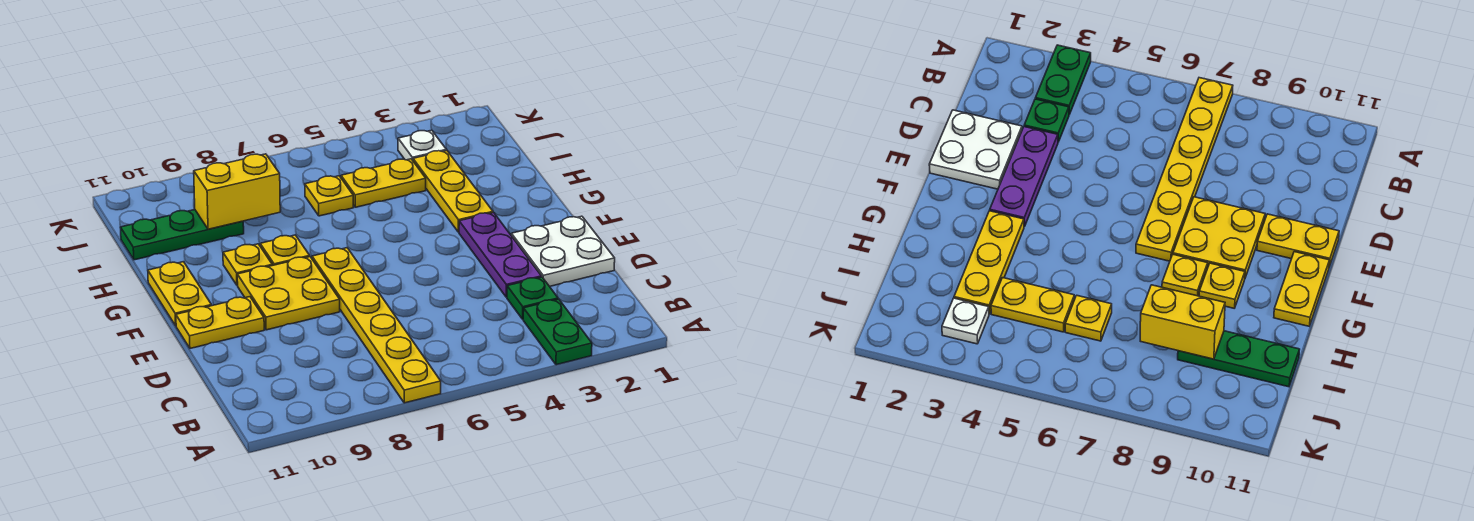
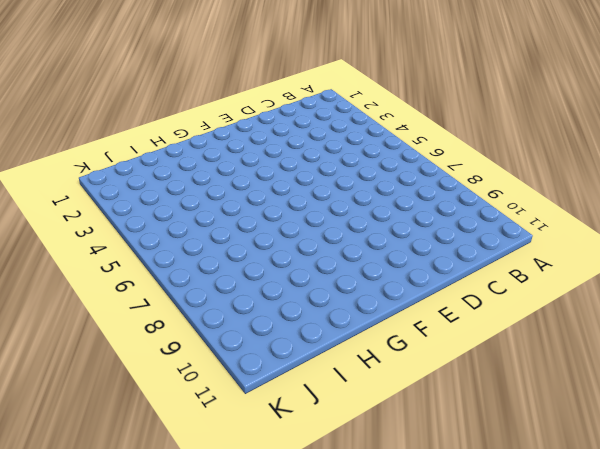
none -> green plate A3:B3 level 1
none -> yellow plate A7:F7 level 1
none -> green plate C3 level 1

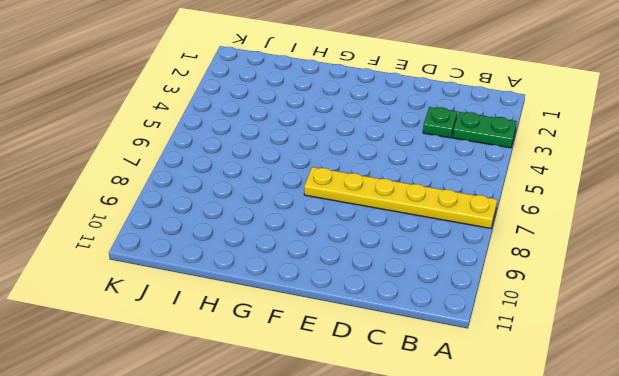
none -> white plate D1:E2 level 1
none -> purple plate D3:F3 level 1
none -> yellow plate E8:F9 level 1

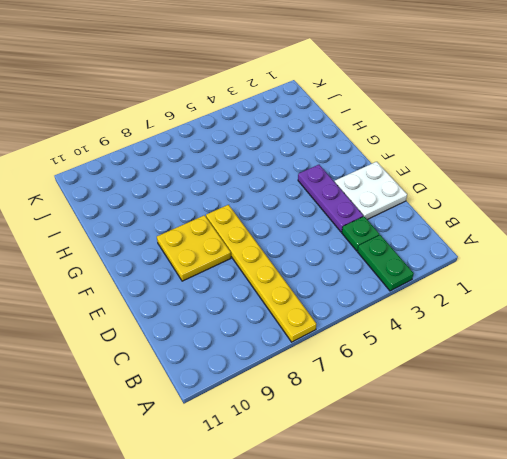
none -> yellow plate E10:E11 level 1
none -> yellow plate F11:G11 level 1
none -> yellow plate G3:I3 level 1

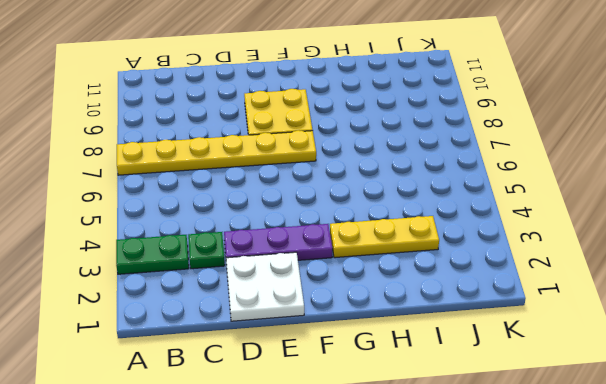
none -> yellow plate E10:E11 level 1
none -> yellow plate F11:G11 level 1
none -> yellow plate G8 level 1

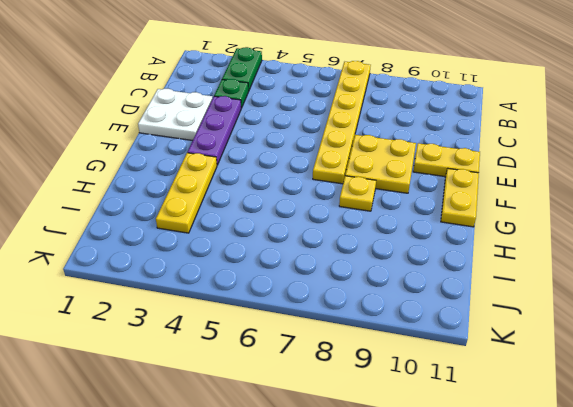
none -> yellow plate G9 level 1
none -> yellow plate I4:I5 level 1
none -> yellow plate I6 level 1

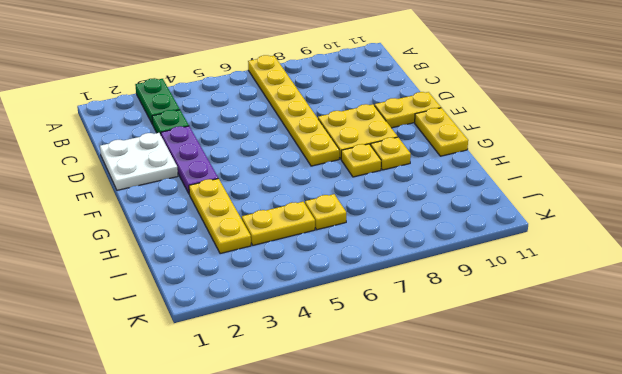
none -> green plate I9:I11 level 1
none -> white plate J3 level 1
none -> yellow brick I8:I9 level 2

